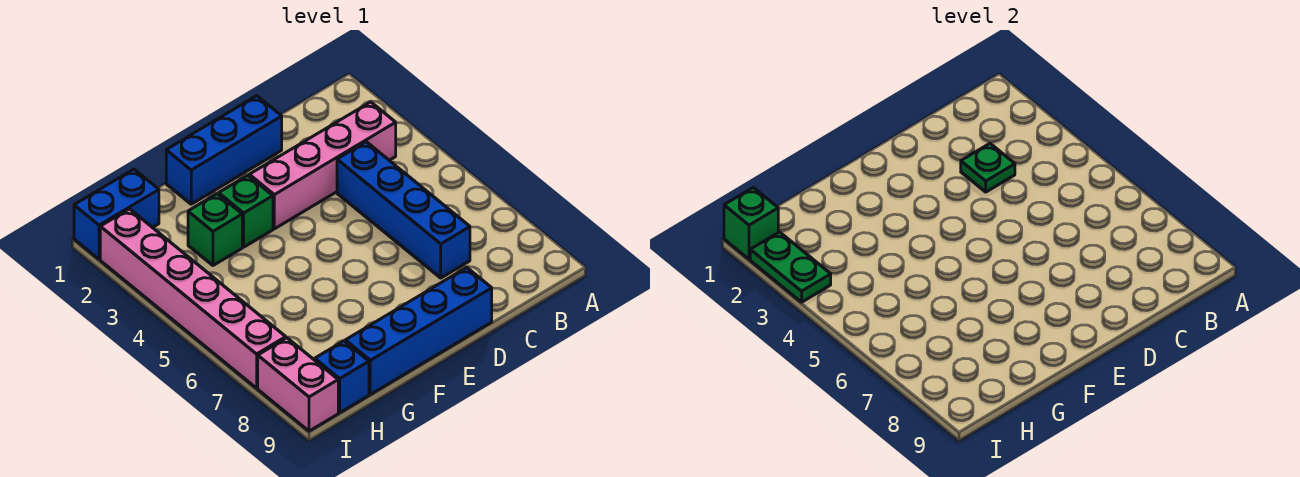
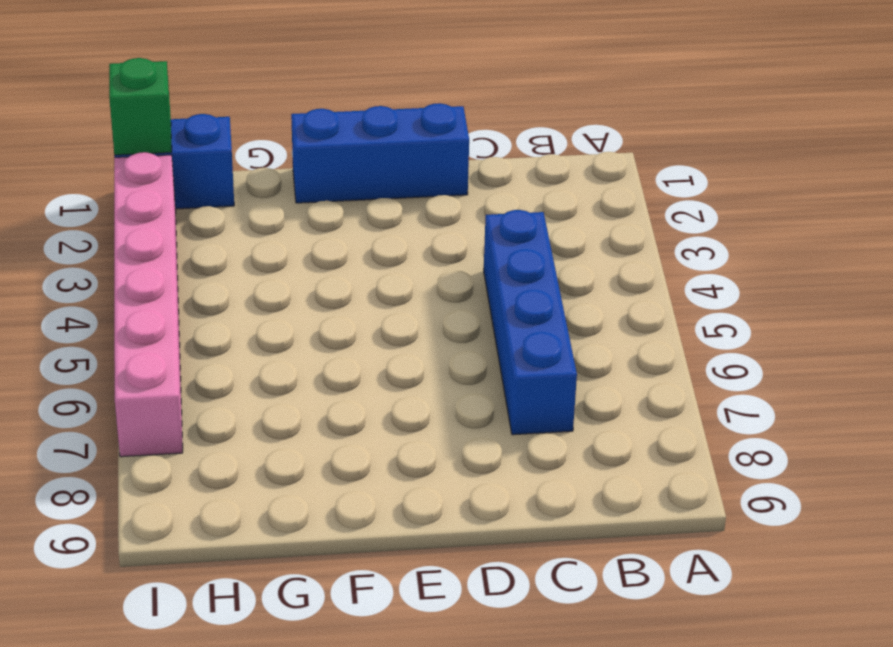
none -> pink brick B3:E3 level 1
none -> blue brick D9:G9 level 1
none -> green brick F3 level 1

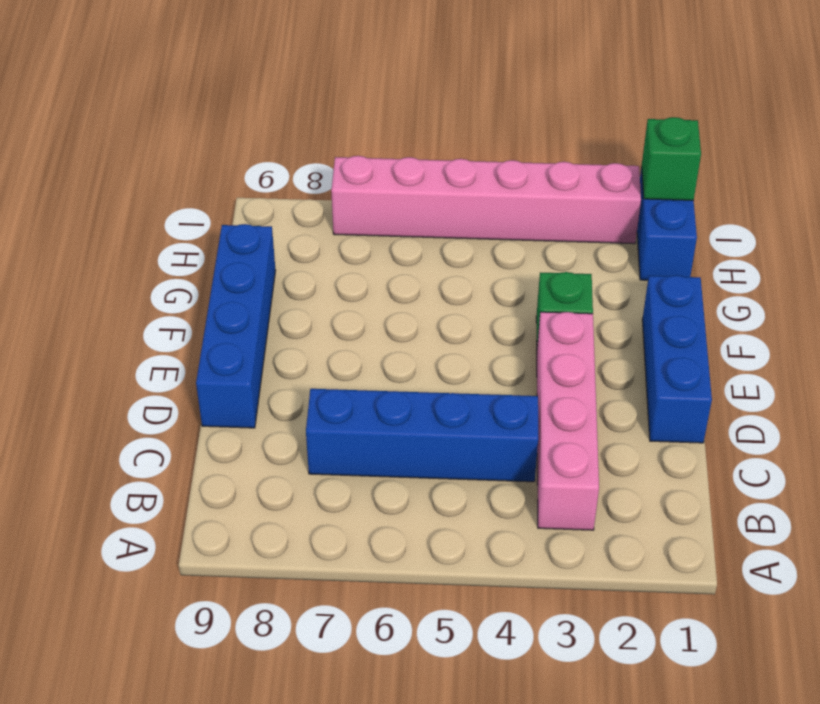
none -> green brick G3 level 1
none -> blue brick H9 level 1
none -> pink brick I8:I9 level 1

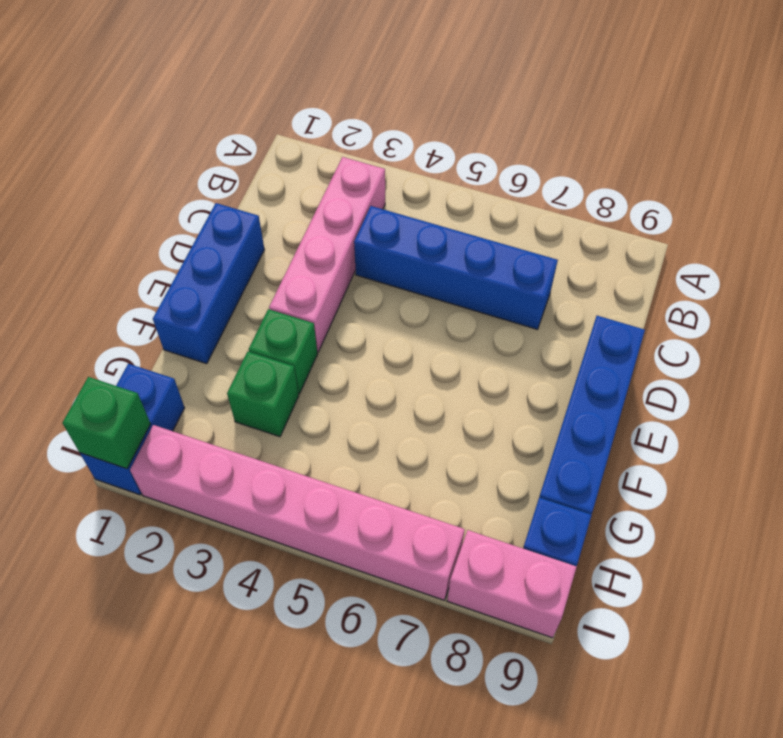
none -> green plate C3 level 2
none -> green plate I2:I3 level 2

